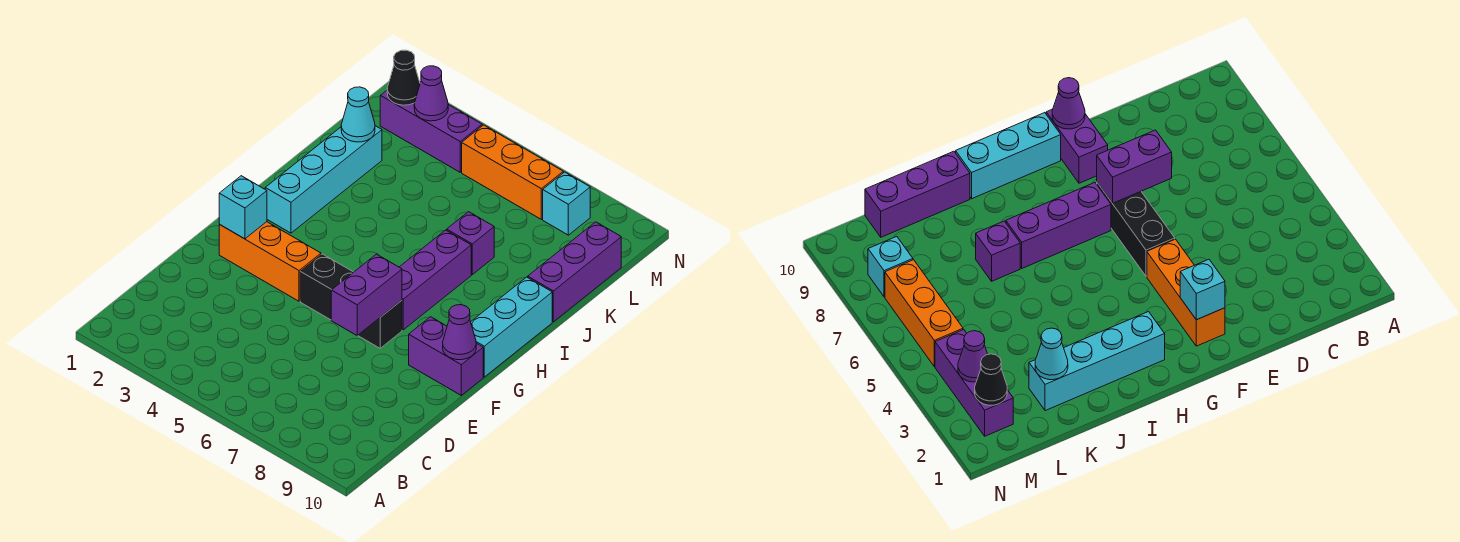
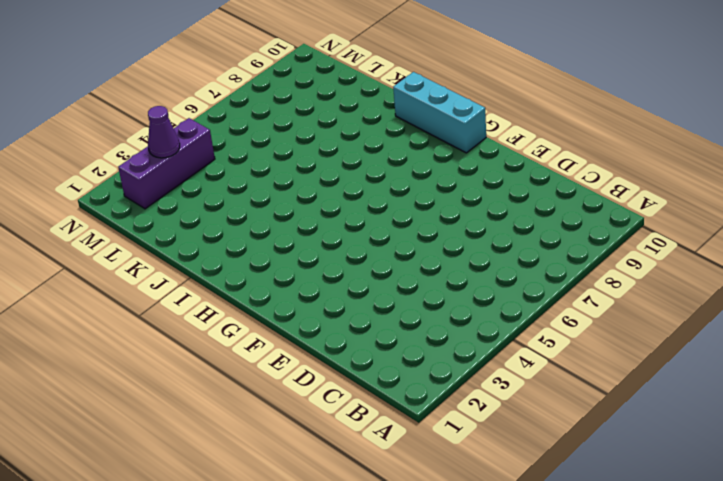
none -> orange brick F2:F4 level 1
none -> black brick F5:F7 level 1
none -> purple brick F9:F10 level 1

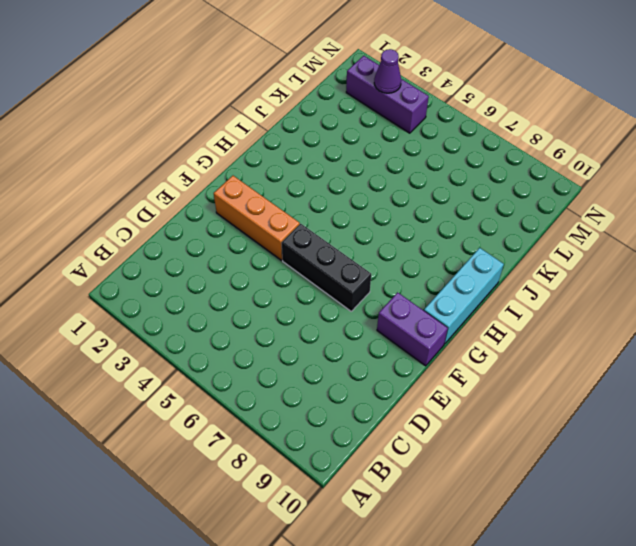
none -> purple brick G7:I7 level 1
none -> cyan brick H2:K2 level 1
none -> purple brick J7 level 1

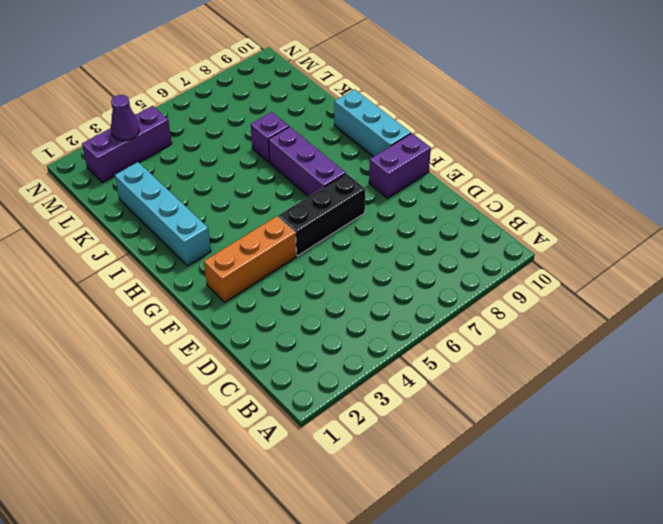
none -> purple brick J10:L10 level 1
none -> orange brick M5:M7 level 1
none -> cyan brick M8 level 1

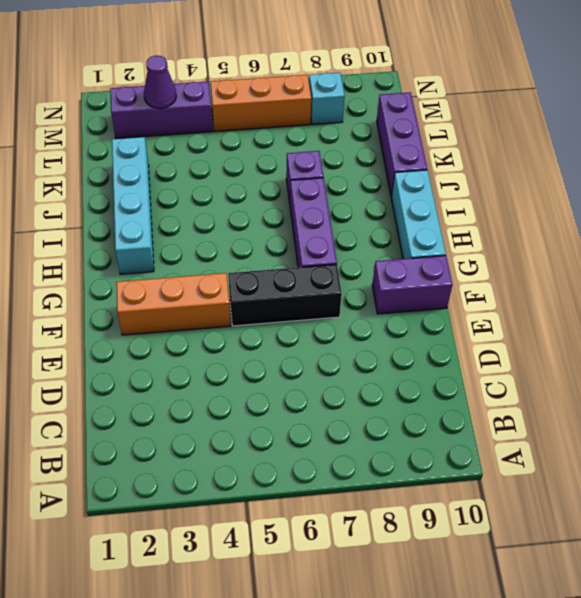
none -> purple brick E7:F7 level 2
none -> cyan brick F2 level 2
none -> purple cone F10 level 2

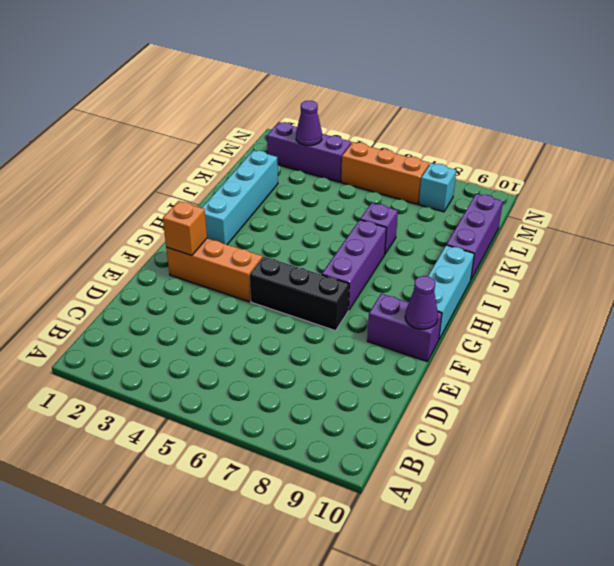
orange brick F2 level 2 -> cyan brick F2 level 2
none -> purple brick E7:F7 level 2
none -> cyan cone K2 level 2
none -> black cone M2 level 2

